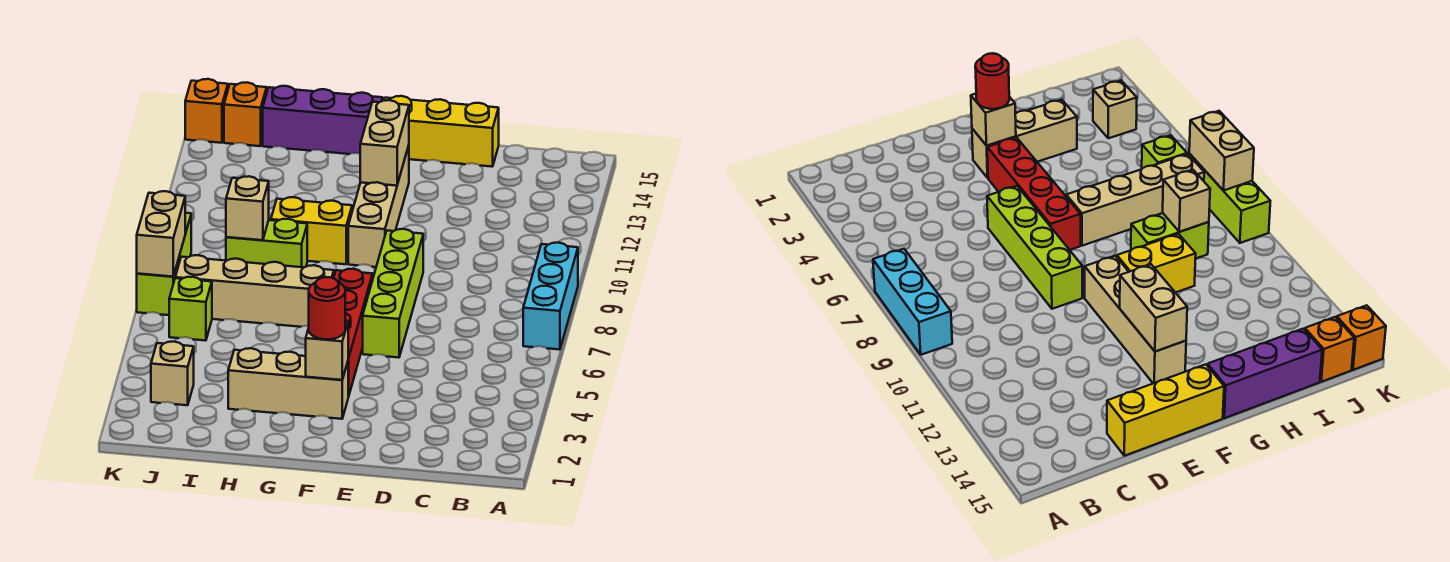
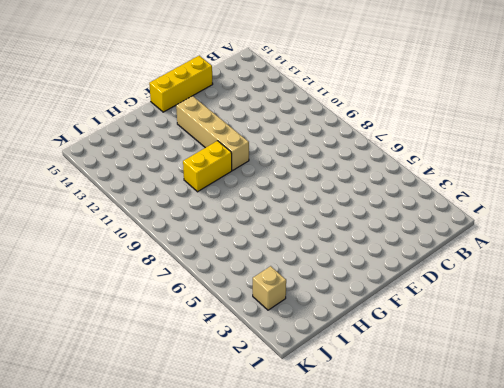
none -> cyan brick A7:A9 level 1
none -> lime brick E6:E9 level 1
none -> tan brick F3:H3 level 1

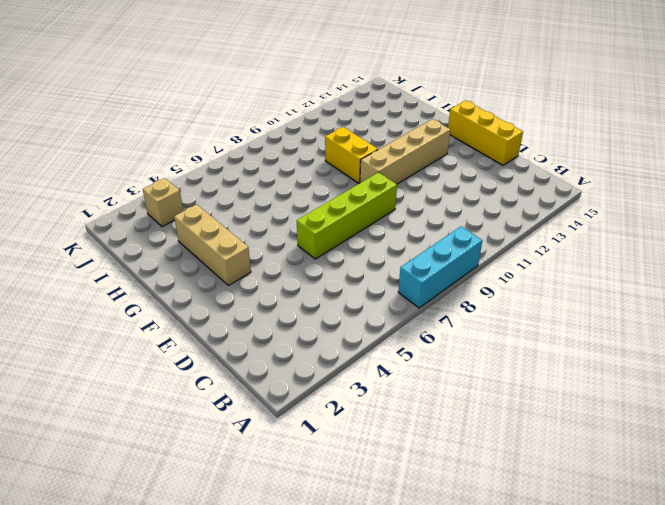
none -> red brick F4:F7 level 1
none -> tan brick G7:J7 level 1
none -> purple brick G15:I15 level 1

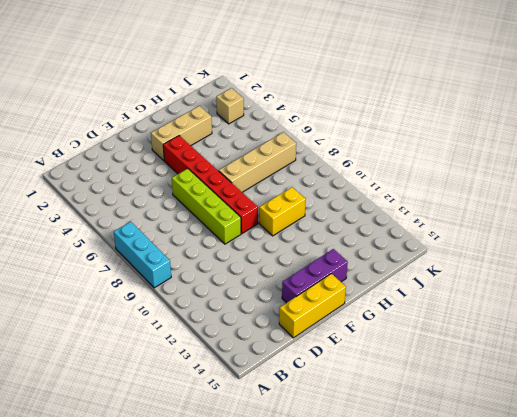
purple brick E14:G14 level 1 -> purple brick G15:I15 level 1
red brick F4:F9 level 1 -> red brick F4:F7 level 1
none -> tan brick F10:F13 level 1
none -> lime brick H9:I9 level 1
none -> lime brick J6 level 1

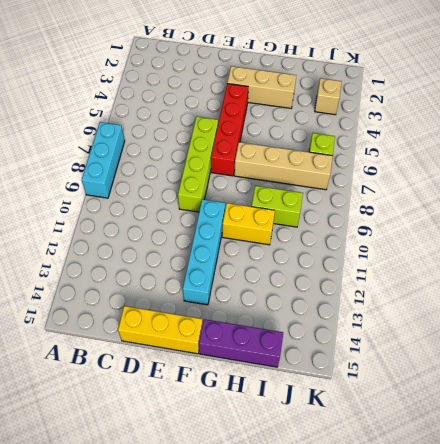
cyan brick F10:F13 level 1 -> tan brick F10:F13 level 1
none -> orange brick J15 level 1
none -> lime brick K7:K9 level 1
none -> orange brick K15 level 1

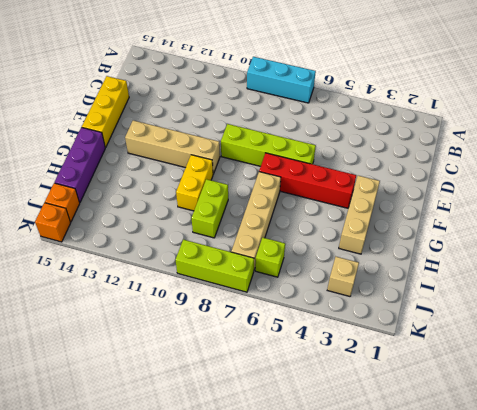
none -> tan brick F3 level 2
none -> tan brick F12:F13 level 2
none -> tan brick I9 level 2

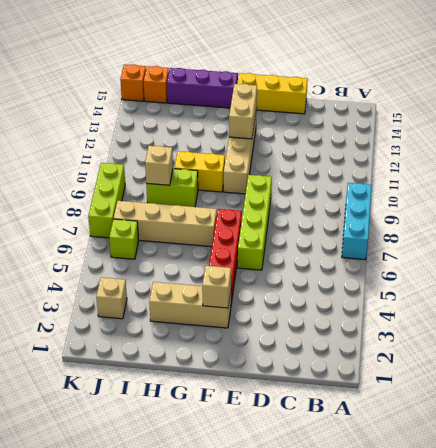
none -> tan brick K7:K8 level 2
none -> red round brick F3 level 3

